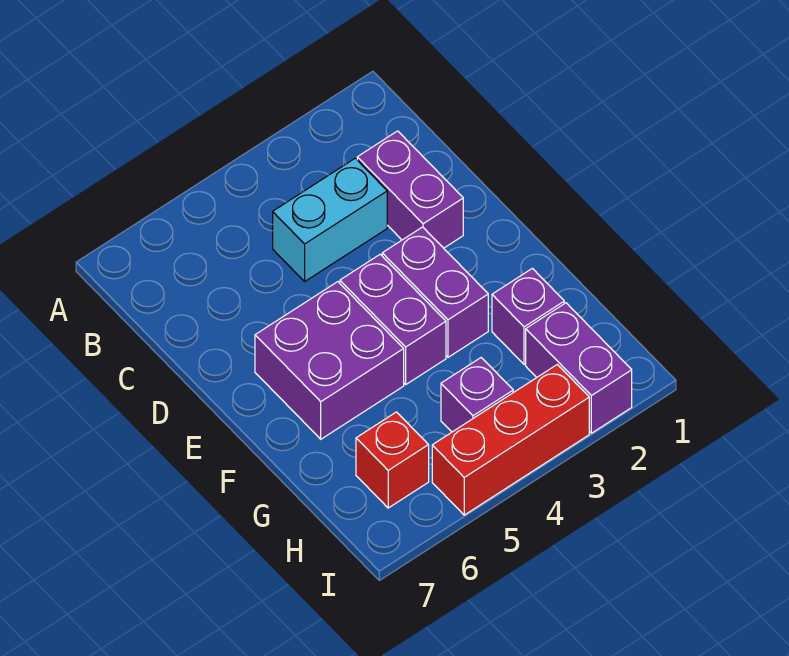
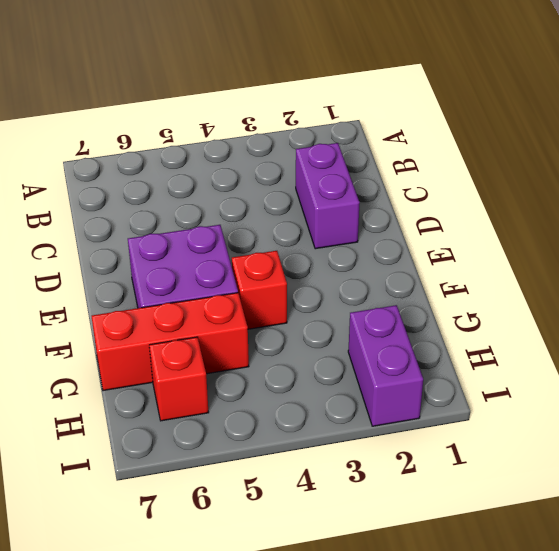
red brick F4 level 1 -> purple brick E4:F4 level 1
red brick G5:G7 level 1 -> red brick I3:I5 level 1
none -> cyan brick C3:C4 level 1
none -> purple brick E3:F3 level 1

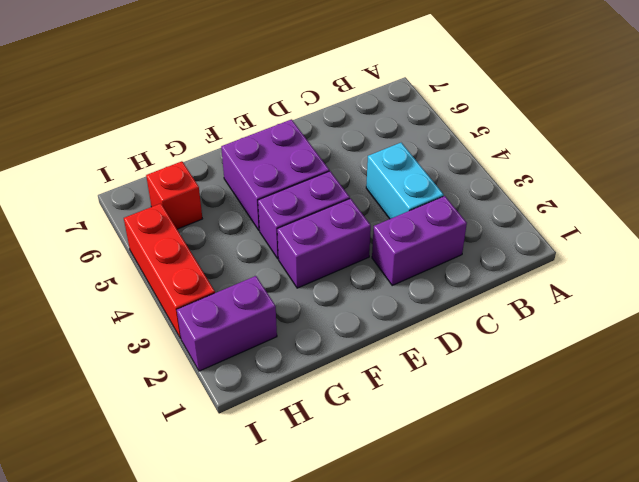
none -> purple brick G2 level 1
none -> purple brick H4 level 1

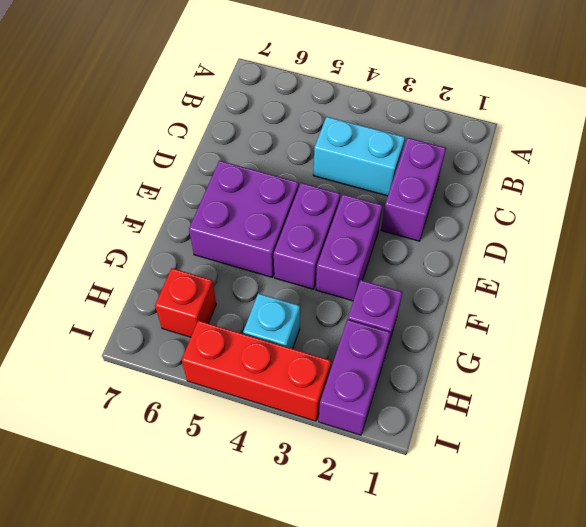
cyan brick H4 level 1 -> purple brick H4 level 1

